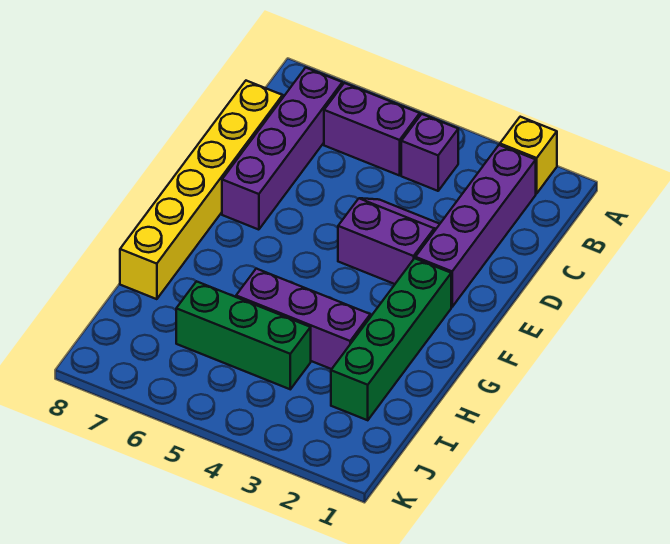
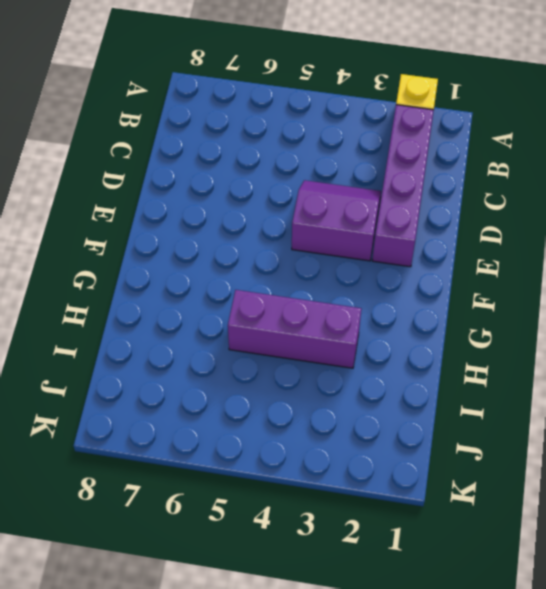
none -> purple brick B4 level 1
none -> purple brick B5:B6 level 1

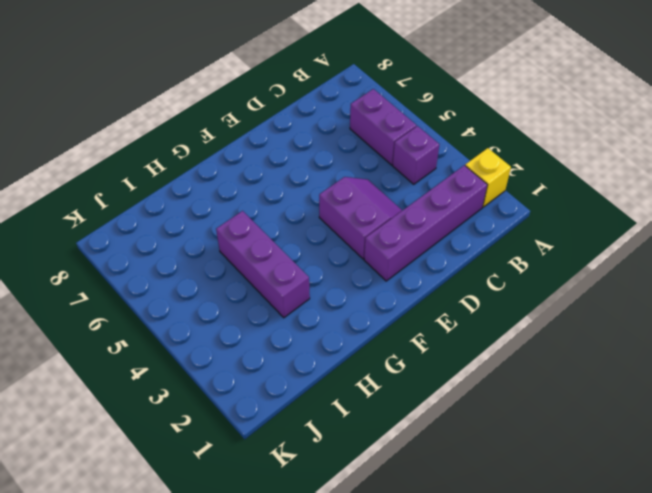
none -> purple brick B7:E7 level 1
none -> yellow brick C8:H8 level 1

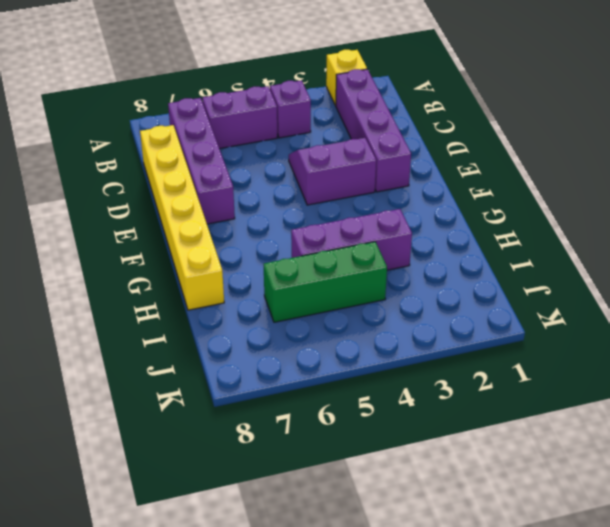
none -> green brick F2:I2 level 1

